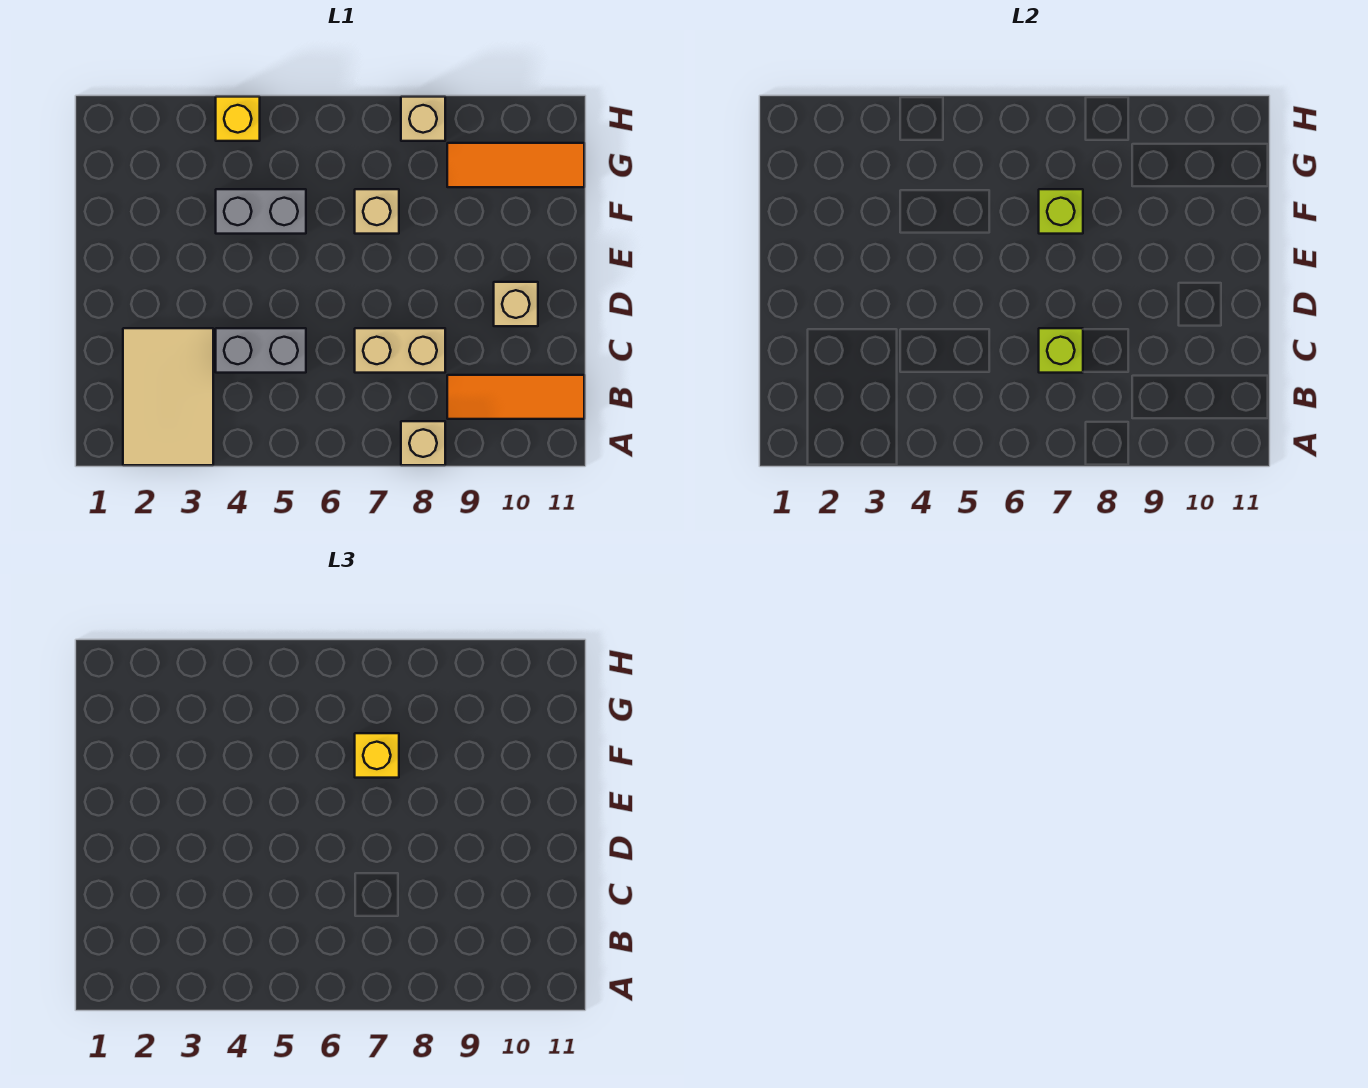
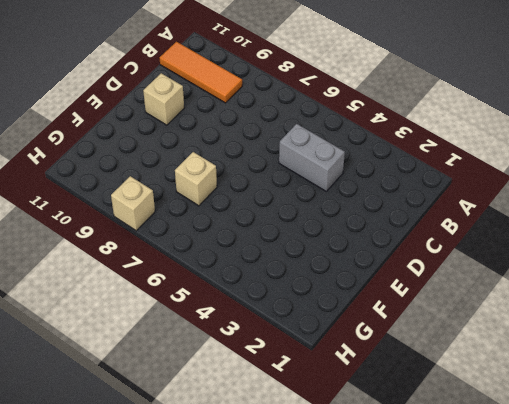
none -> tan tile A2:C3 level 1
none -> tan brick A8 level 1
none -> tan brick C7:C8 level 1

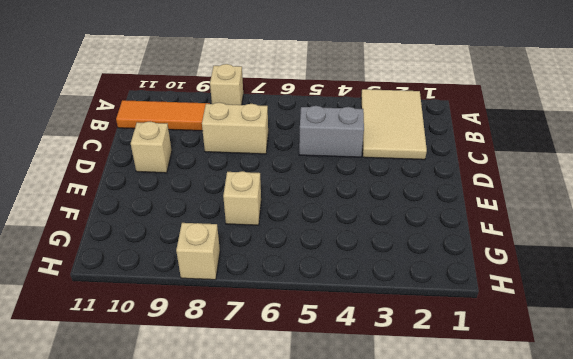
none -> grey brick F4:F5 level 1
none -> orange tile G9:G11 level 1
none -> yellow brick H4 level 1

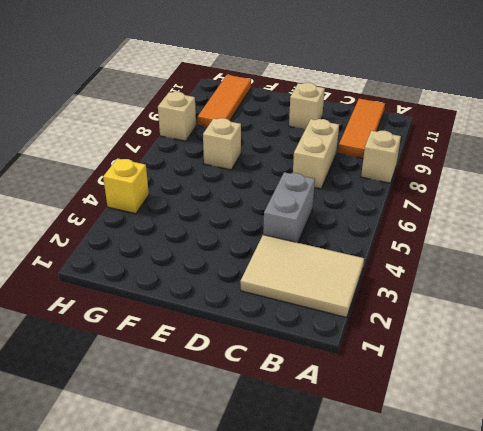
none -> grey brick F4:F5 level 1
none -> lime brick C7 level 2
none -> lime brick F7 level 2

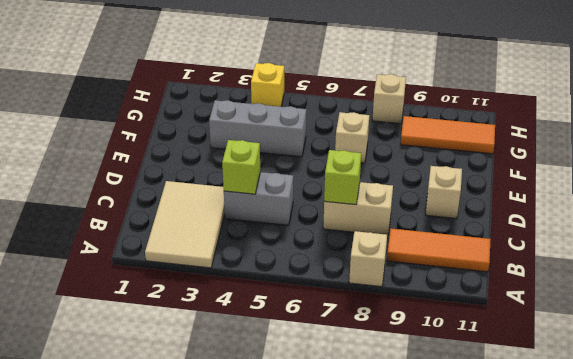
lime brick C4 level 2 -> lime brick F7 level 2
grey brick F3:F5 level 1 -> grey brick F4:F5 level 1
none -> yellow brick F7 level 3

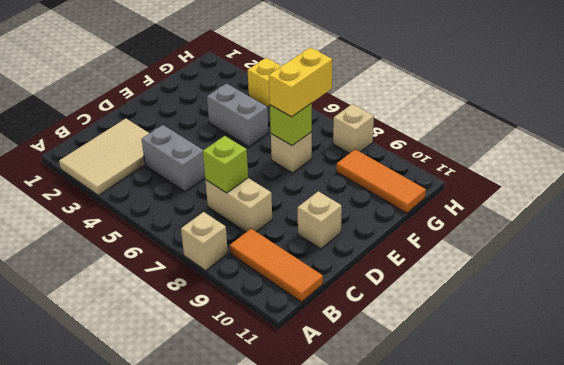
yellow brick F7:G7 level 3 -> yellow brick F7 level 3

